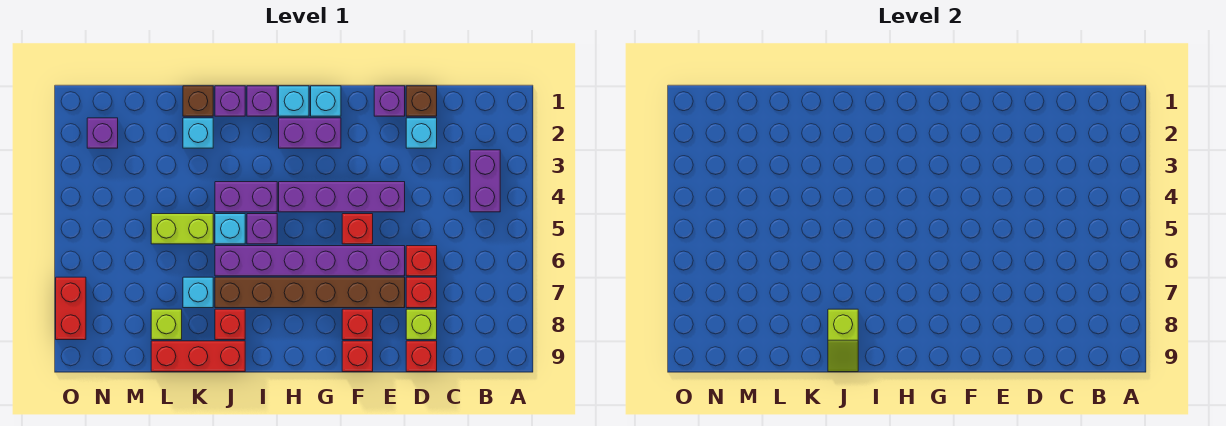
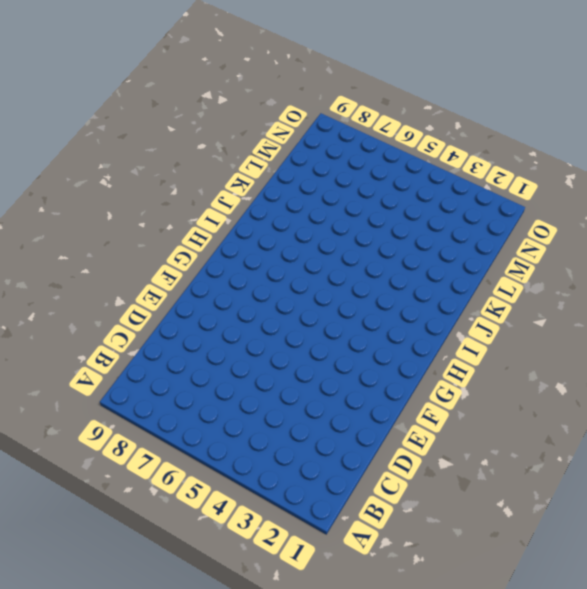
none -> purple brick B3:B4 level 1
none -> brown brick D1 level 1
none -> cyan brick D2 level 1
none -> red brick D6 level 1

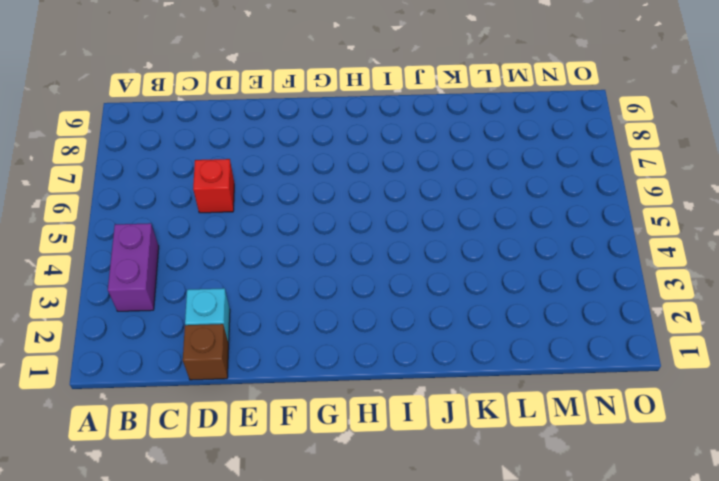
none -> red brick D7 level 1
none -> lime brick D8 level 1
none -> red brick D9 level 1
none -> purple brick E1 level 1

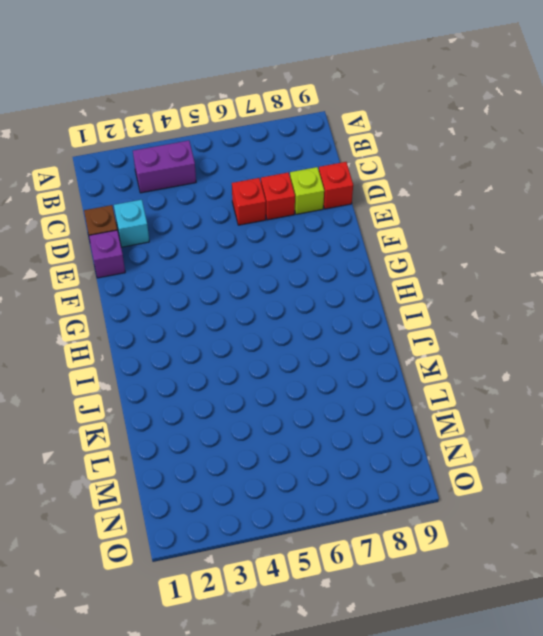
none -> purple brick E4:H4 level 1
none -> purple brick E6:J6 level 1
none -> brown brick E7:J7 level 1
none -> red brick F5 level 1

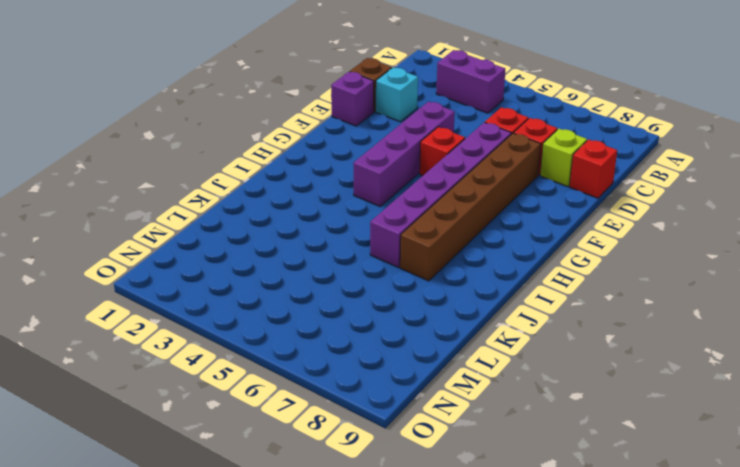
none -> red brick F8 level 1
none -> red brick F9 level 1
none -> cyan brick G1 level 1
none -> purple brick G2:H2 level 1

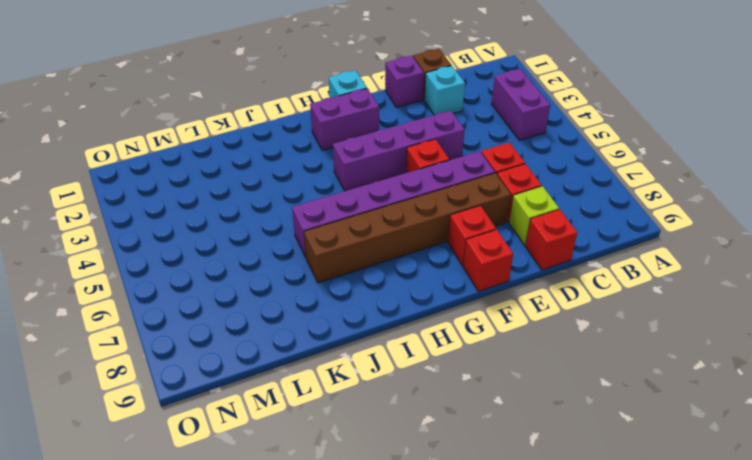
none -> cyan brick H1 level 1
none -> purple brick I1 level 1
none -> purple brick I4:J4 level 1
none -> purple brick I5 level 1

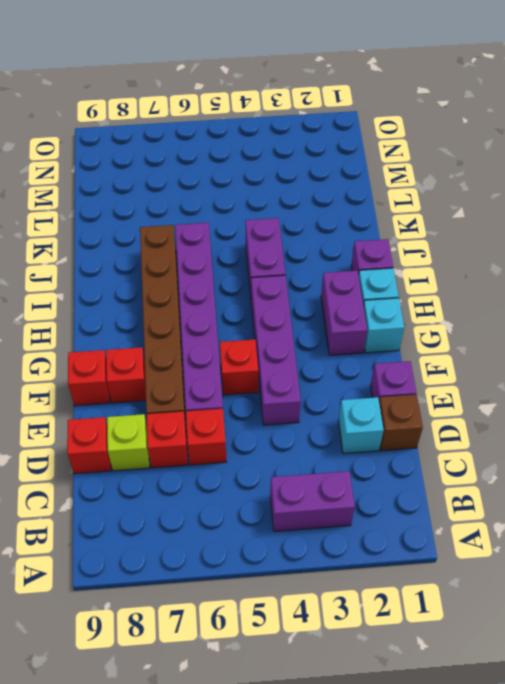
none -> purple brick I5 level 1
none -> purple brick J1 level 1
none -> cyan brick J5 level 1
none -> red brick J8 level 1

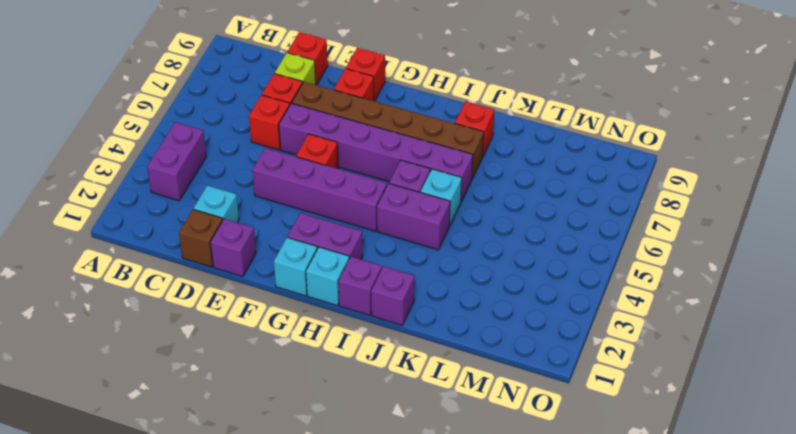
none -> red brick J9:L9 level 1
none -> brown brick K1 level 1
none -> cyan brick K2 level 1
none -> lime brick K5:L5 level 1

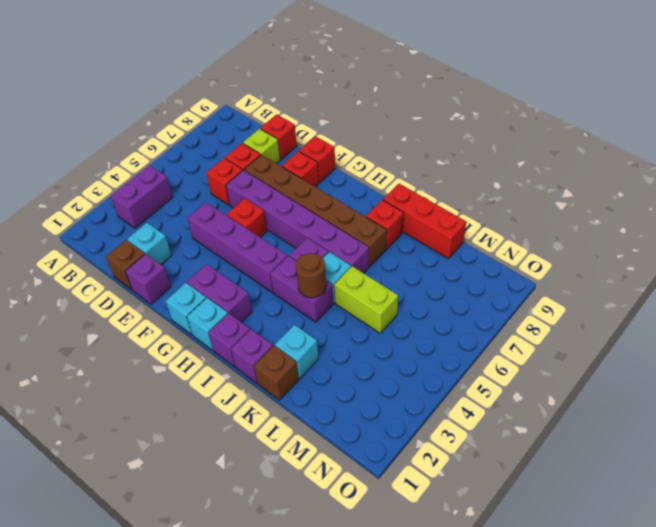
brown round brick J4 level 2 -> none
none -> cyan brick K7 level 1
none -> lime brick L8 level 1
none -> purple brick N2 level 1
none -> red brick O7:O8 level 1

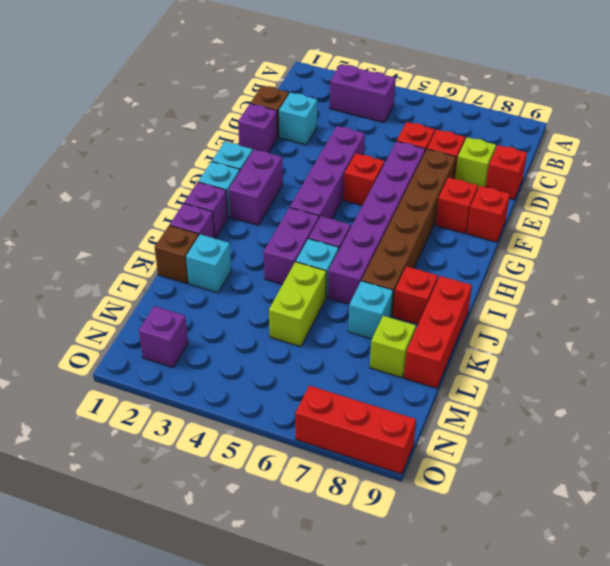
red brick O7:O9 level 1 -> red brick O7:O8 level 1
none -> lime slope J8:J9 level 2 top 8

